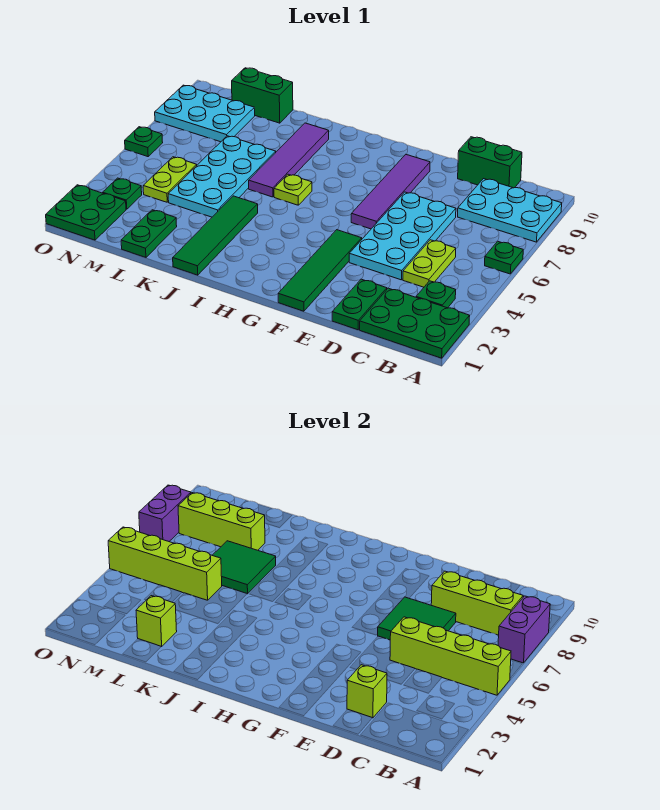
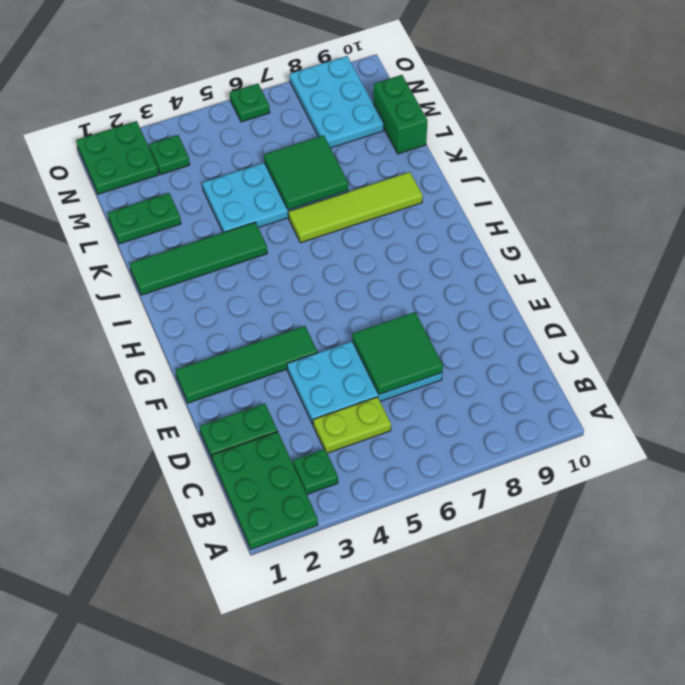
lime tile J6:J9 level 1 -> purple tile J6:J9 level 1
none -> green plate A6 level 1
none -> cyan plate A8:C9 level 1
none -> green brick C10:D10 level 1
none -> purple tile F6:F9 level 1

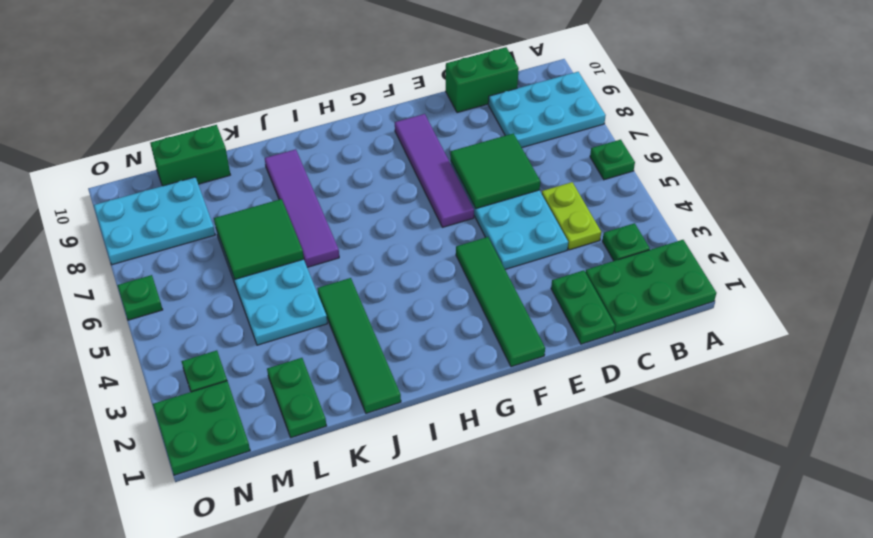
none -> lime plate I6 level 1
none -> lime plate M4:M5 level 1
none -> lime brick A5:D5 level 2
none -> purple brick A7:A8 level 2

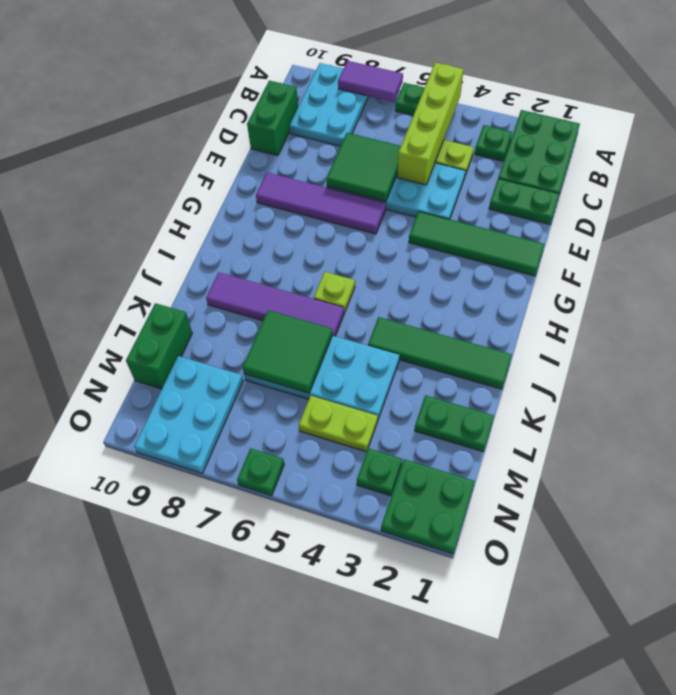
purple tile A7:A8 level 2 -> purple brick A7:A8 level 2
none -> lime brick B8:D8 level 2
none -> lime brick D2 level 2
none -> lime brick L2 level 2
none -> lime brick L5:O5 level 2

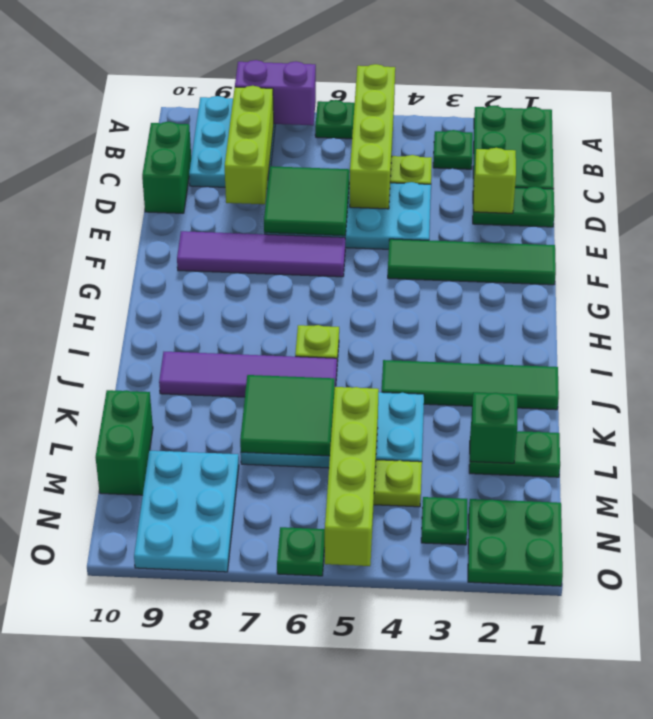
green brick L2 level 2 -> lime brick L2 level 2
none -> lime brick L8:N8 level 2
none -> purple brick O7:O8 level 2

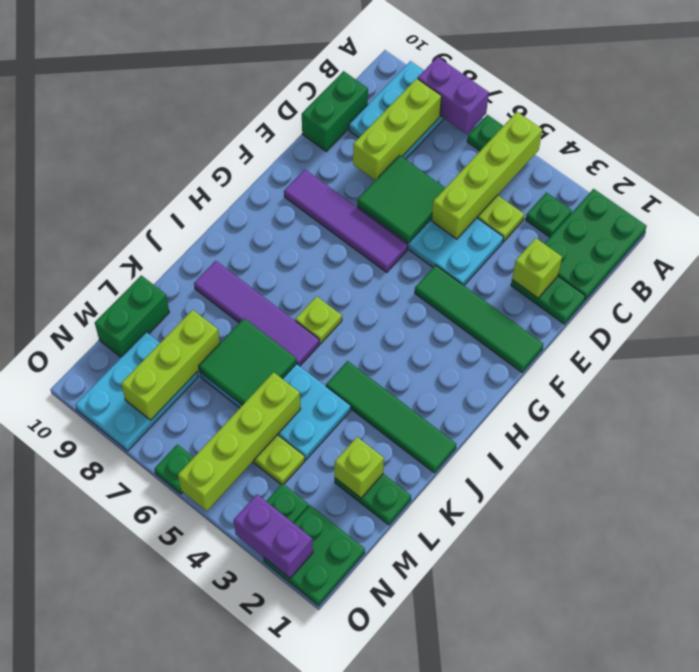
purple brick O2:O3 level 2 -> purple brick O7:O8 level 2

